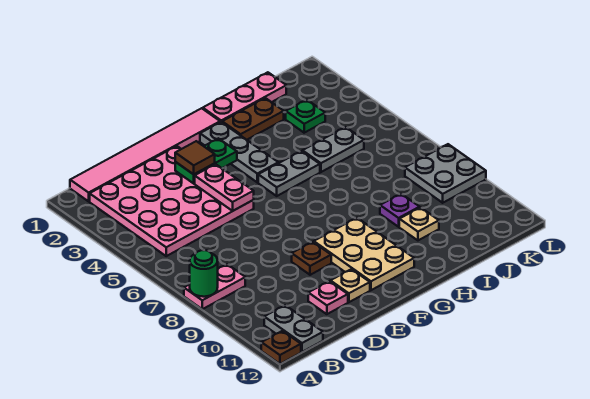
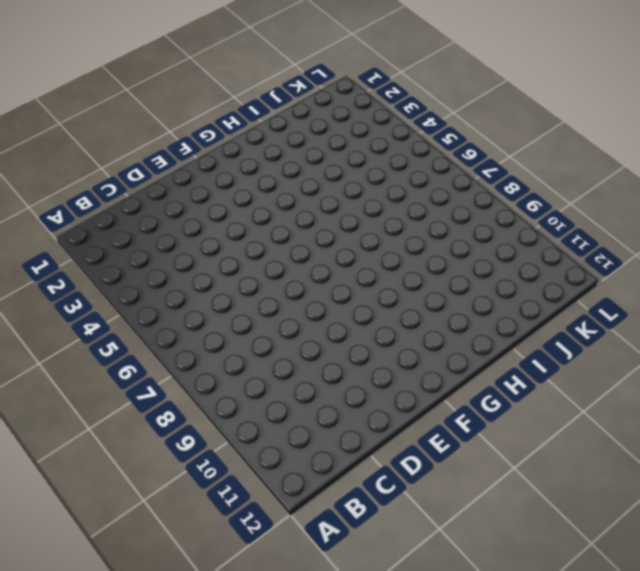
none -> pink plate A8:B8 level 1
none -> brown plate A12 level 1
none -> pink tile B1:G1 level 1

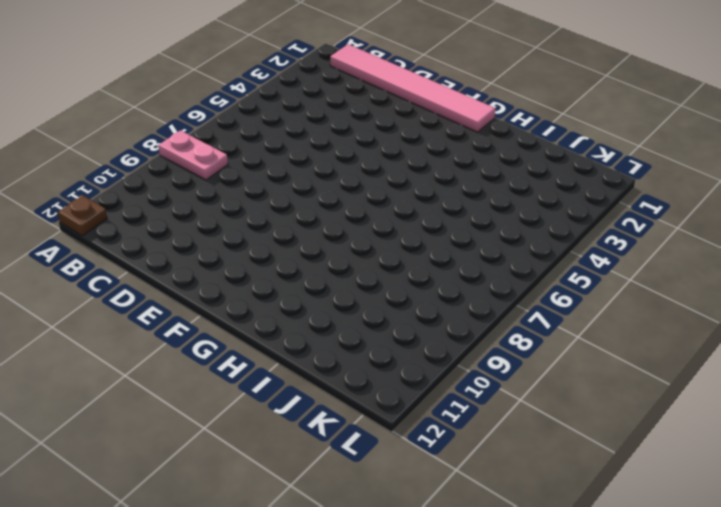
none -> pink plate B2:E5 level 1
none -> grey plate B11:B12 level 1
none -> pink plate D11 level 1

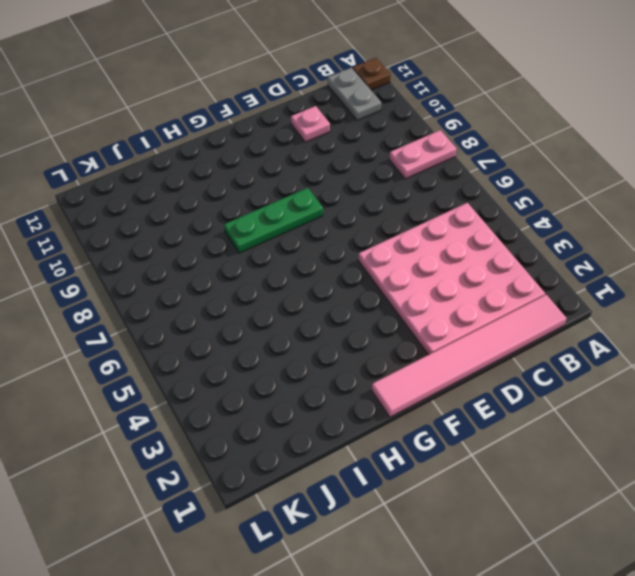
green plate F8:H8 level 1 -> none
none -> brown plate E9 level 1
none -> tan plate E11 level 1
none -> tan plate F9:G11 level 1

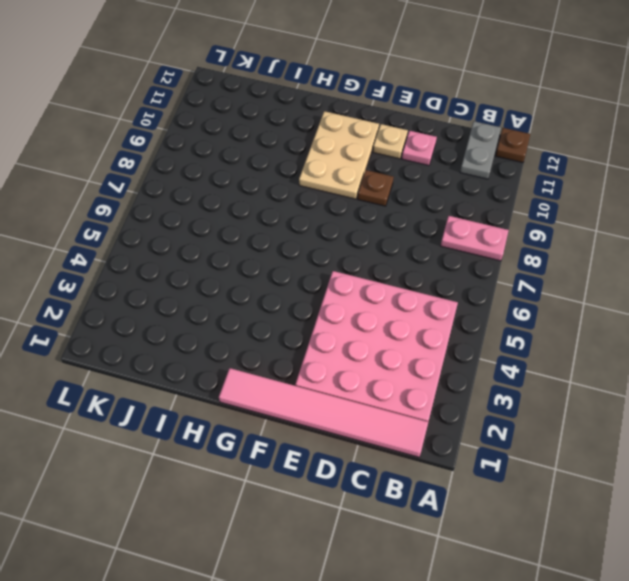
none -> grey plate G2:G4 level 1
none -> grey plate G5:H5 level 1
none -> pink plate H1:J1 level 1

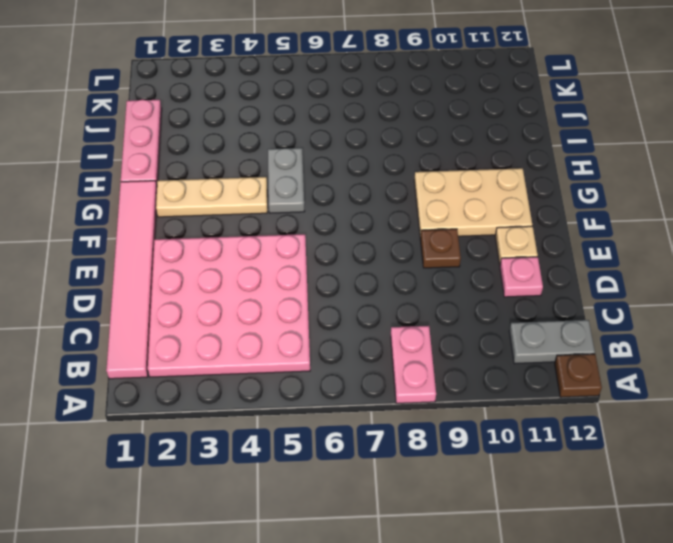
tan plate G2:G4 level 1 -> grey plate G2:G4 level 1
none -> brown plate H2:I2 level 1
none -> grey plate I5:J5 level 1
none -> purple plate I9 level 1

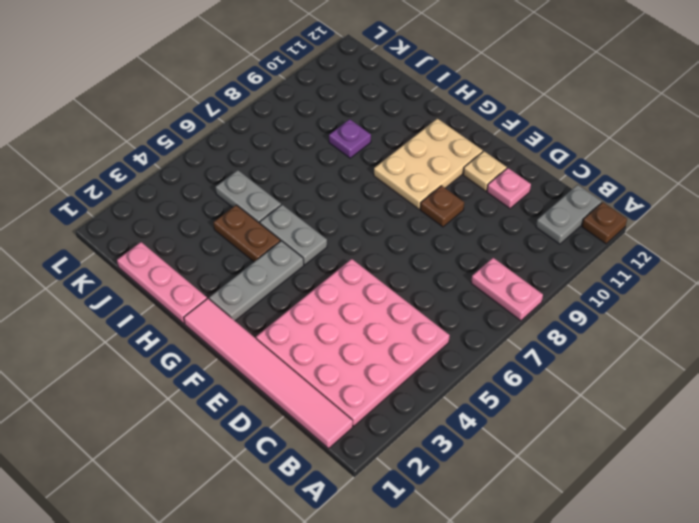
brown plate H4:I4 level 1 -> brown plate H2:I2 level 1
none -> tan plate I10 level 1
none -> green plate J3 level 1
none -> grey plate K8:L9 level 1

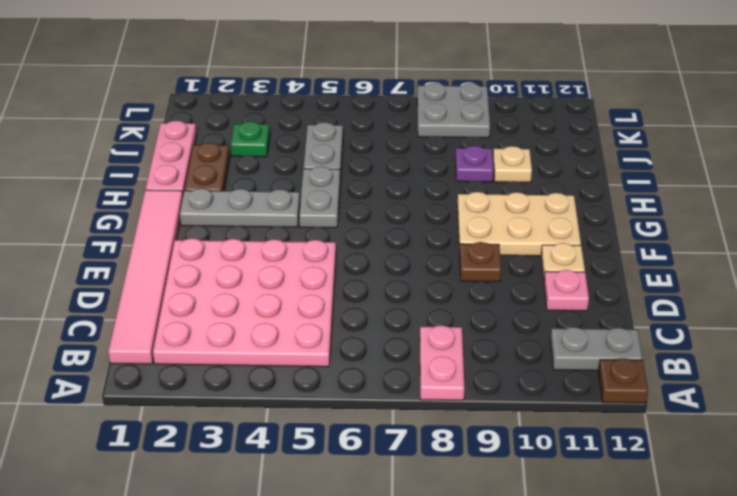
none -> green round brick A8 level 2
none -> green plate E3:F3 level 2
none -> pink plate E4:E5 level 2

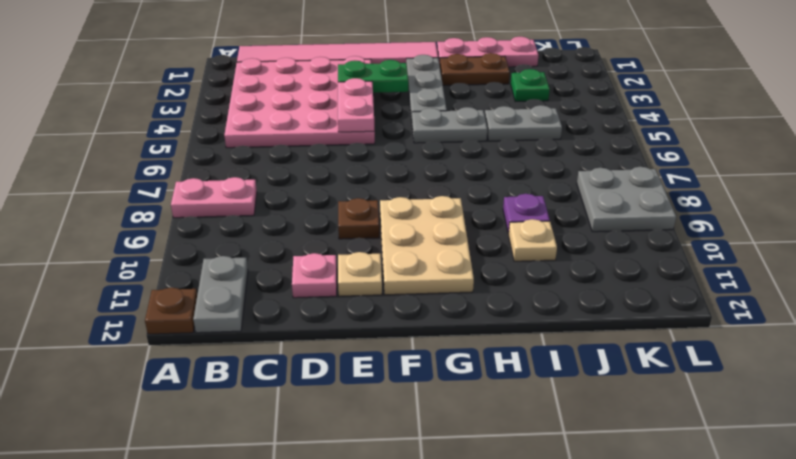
none -> green round brick A8 level 2
none -> brown tile E3 level 3

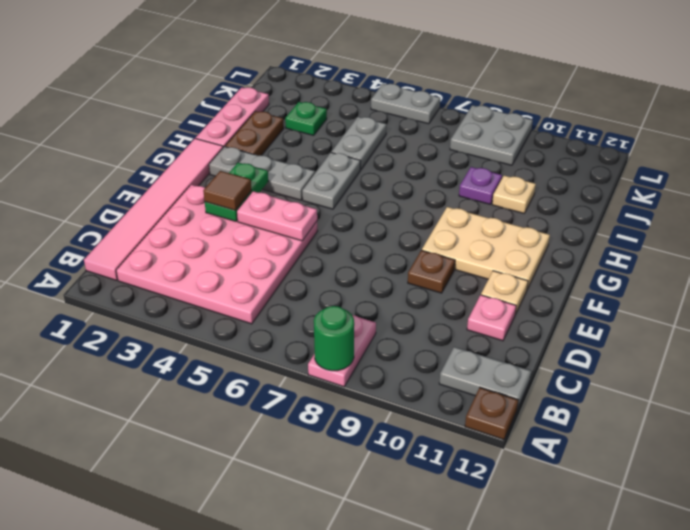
grey plate L5:L6 level 1 -> none

